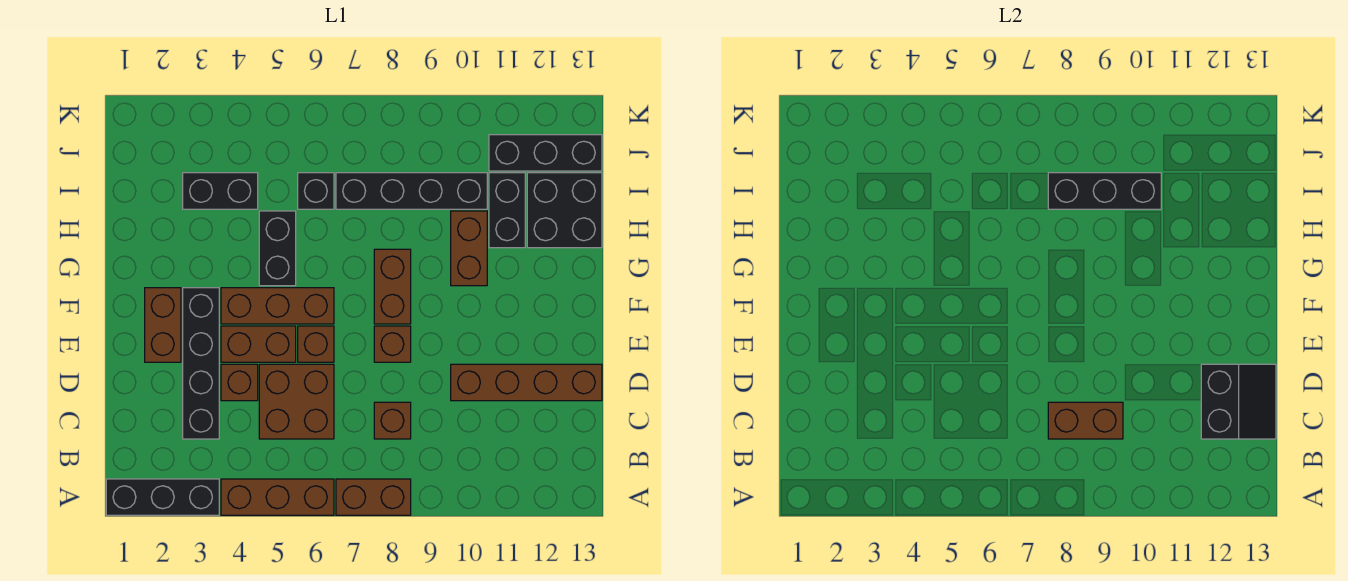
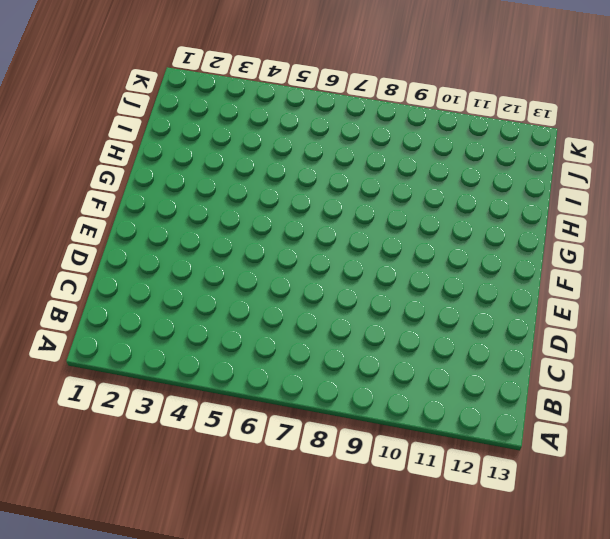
none -> black brick A1:A3 level 1
none -> brown brick A4:A6 level 1
none -> brown brick A7:A8 level 1

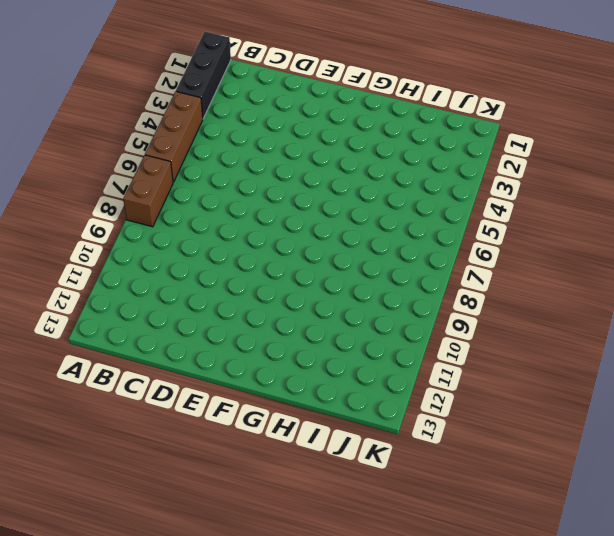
none -> black brick C3:F3 level 1
none -> brown brick C5:D6 level 1
none -> brown brick C8 level 1

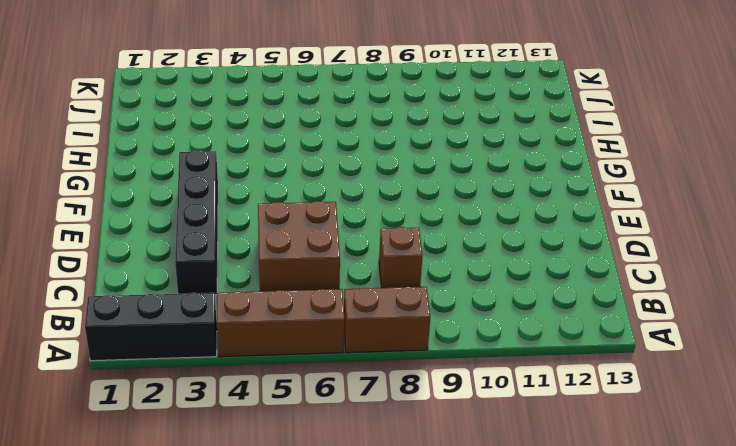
none -> brown brick D4 level 1
none -> brown brick D10:D13 level 1
none -> brown brick E2:F2 level 1

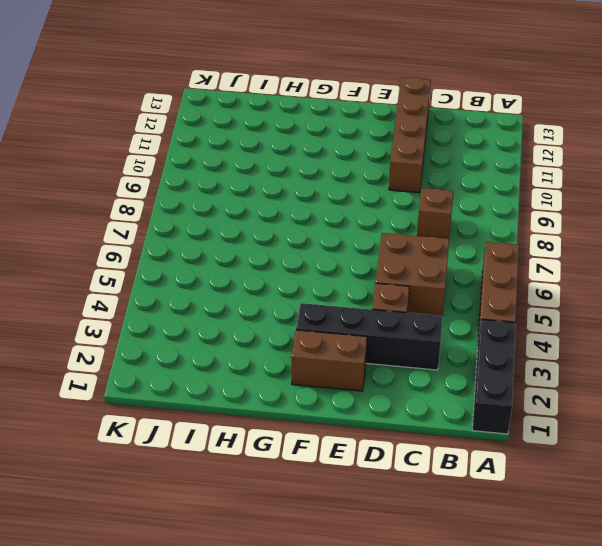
none -> brown brick A7:A8 level 1
none -> brown brick E4:E5 level 1
none -> brown brick E6 level 1

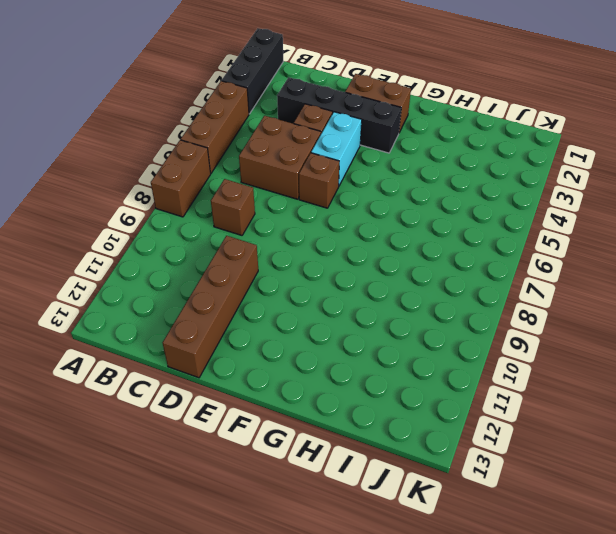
cyan brick E4:E5 level 1 -> brown brick E4:E5 level 1
none -> brown brick E8 level 1
none -> brown brick F4:F6 level 1
none -> brown brick F8:G8 level 1

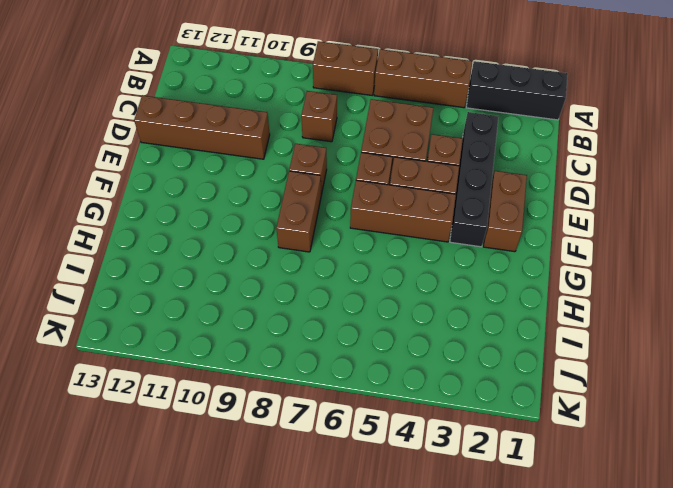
none -> black brick G5:H5 level 1
none -> brown brick G10:H10 level 1
none -> black brick H11:I11 level 1

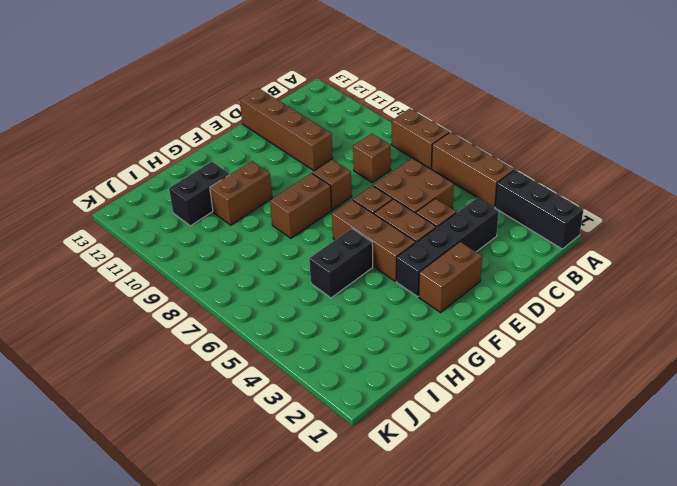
none -> black brick H12:I13 level 1
none -> black brick I3:I4 level 1
none -> black brick I6 level 1

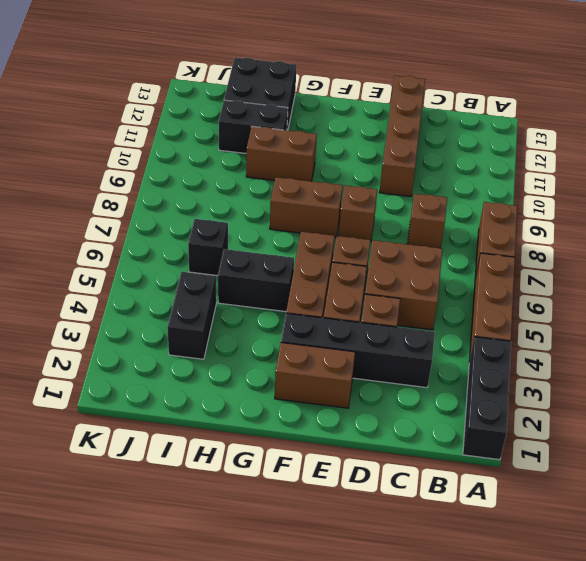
none -> black brick I7:I10 level 1
none -> black brick J11:J13 level 1
none -> brown brick C8:C9 level 2

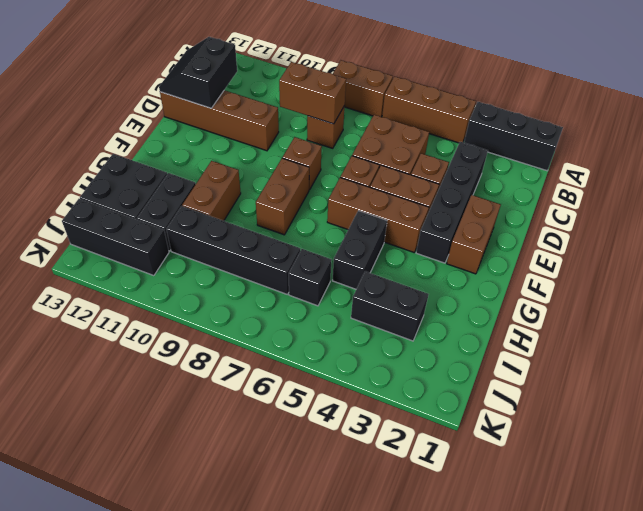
none -> black brick I8:I10 level 2

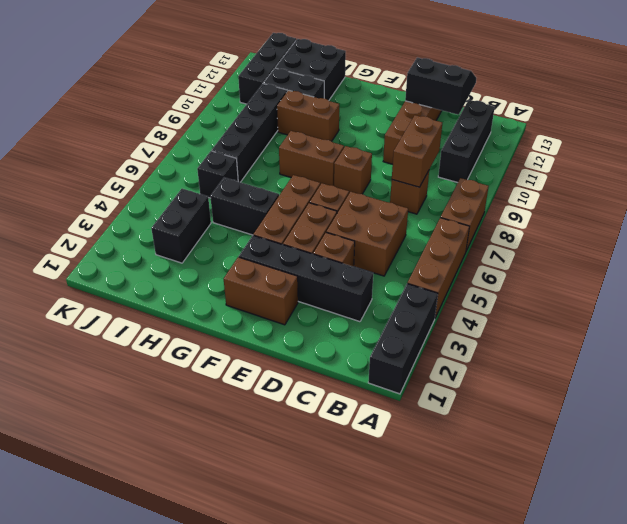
black brick B10:B12 level 1 -> black brick I8:I10 level 2

